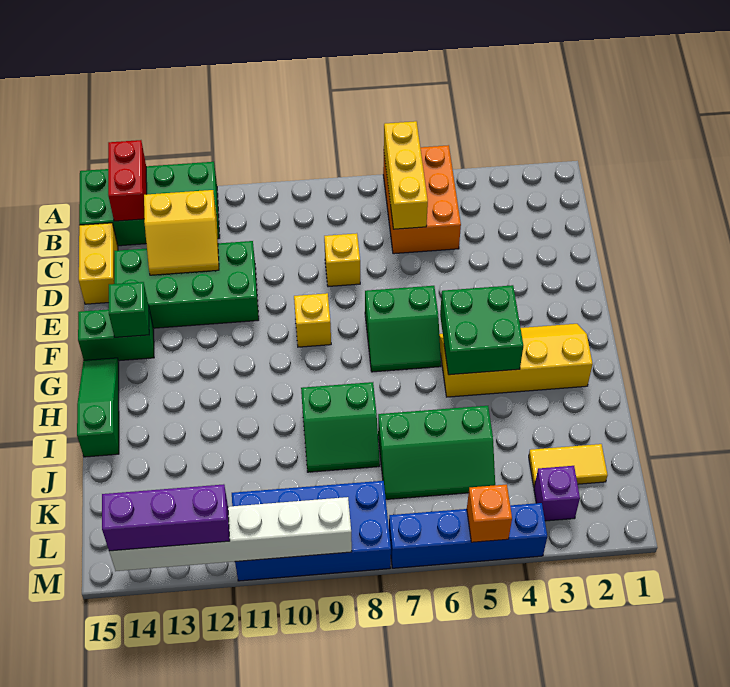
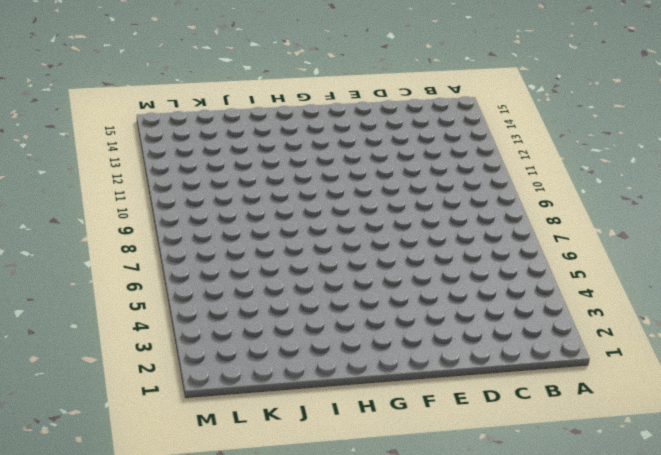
none -> orange brick A5:C6 level 1
none -> green brick A12:B15 level 1
none -> yellow brick C15:D15 level 1

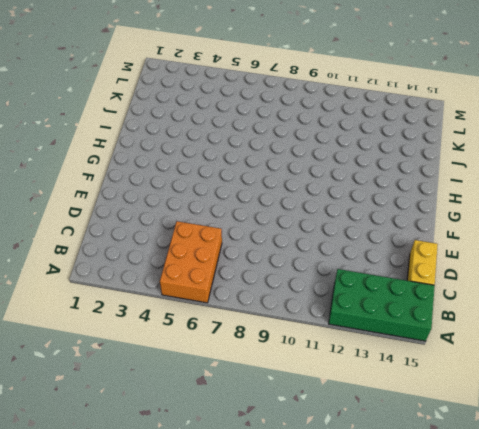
none -> yellow brick D8 level 1
none -> green brick D11:E14 level 1
none -> green slope F6:G7 level 1 top F

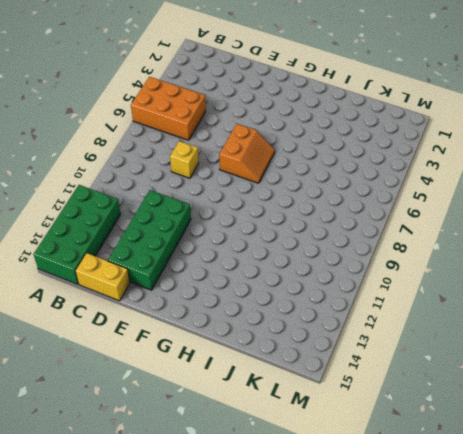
orange slope F6:G7 level 1 top F -> green slope F6:G7 level 1 top F
none -> yellow brick F9 level 1
none -> green brick F14:F15 level 1
none -> yellow slope G2:H5 level 1 top H

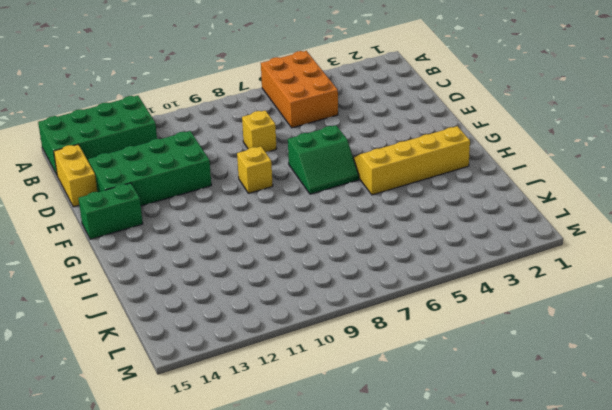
none -> green slope G15:I15 level 1 top I
none -> green slope I8:J9 level 1 top I
none -> green slope J5:K7 level 1 top J

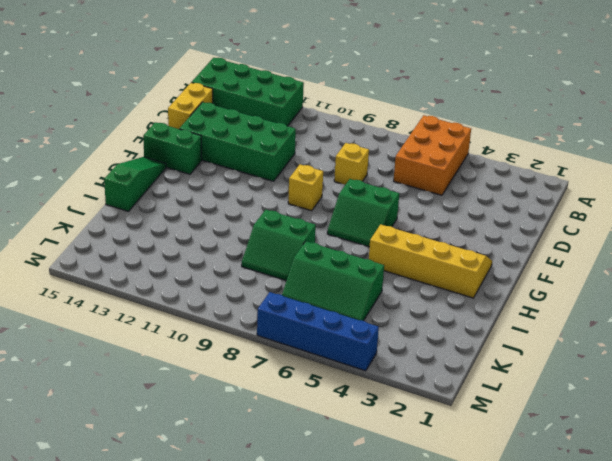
none -> yellow tile K2:K3 level 1
none -> purple brick L3 level 1
none -> blue brick L8:M11 level 1

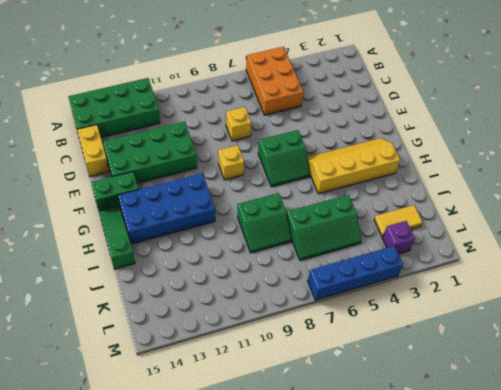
blue brick G11:H14 level 1 -> blue brick L8:M11 level 1
none -> yellow brick A6:C6 level 2
none -> red brick A14:B14 level 2
none -> yellow slope C12:D13 level 2 top C

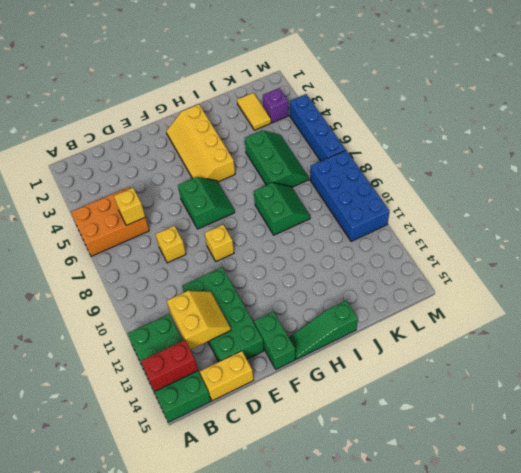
yellow brick C6 level 2 -> yellow brick A6:C6 level 2
none -> green brick F14 level 2
none -> green brick G4:H5 level 2
none -> orange brick M5 level 2

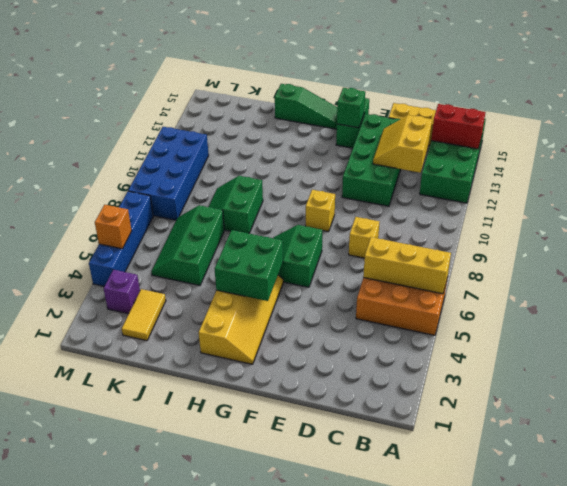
none -> white brick M9:M14 level 2
none -> purple brick M12:M14 level 3

